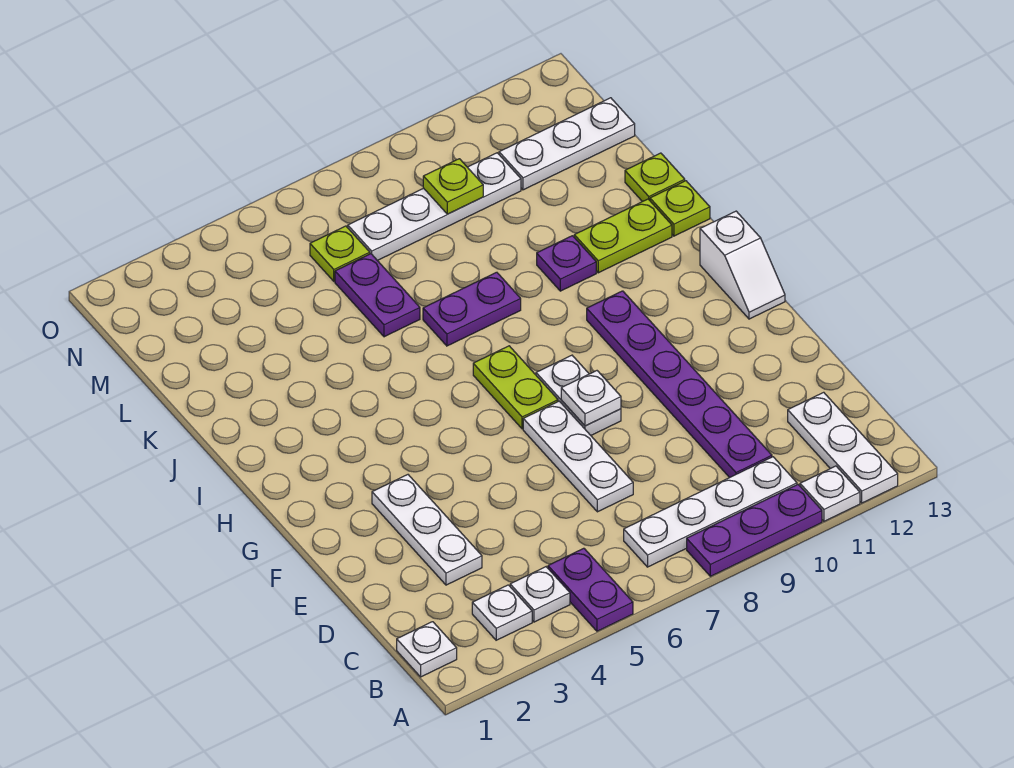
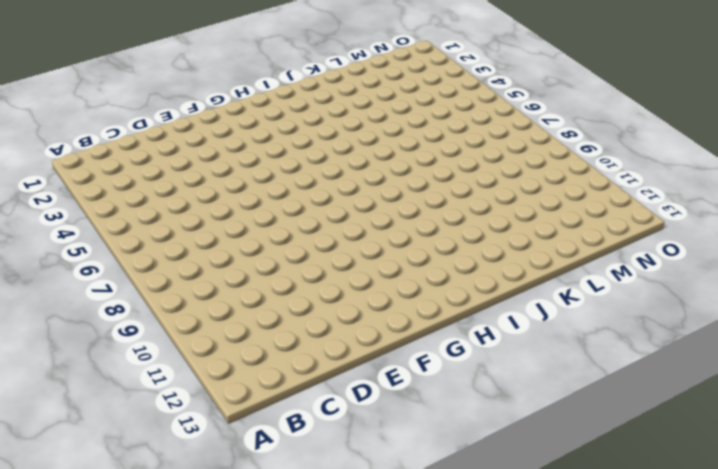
none -> purple plate A5:B5 level 1
none -> purple plate A8:A10 level 1
none -> white plate A11 level 1

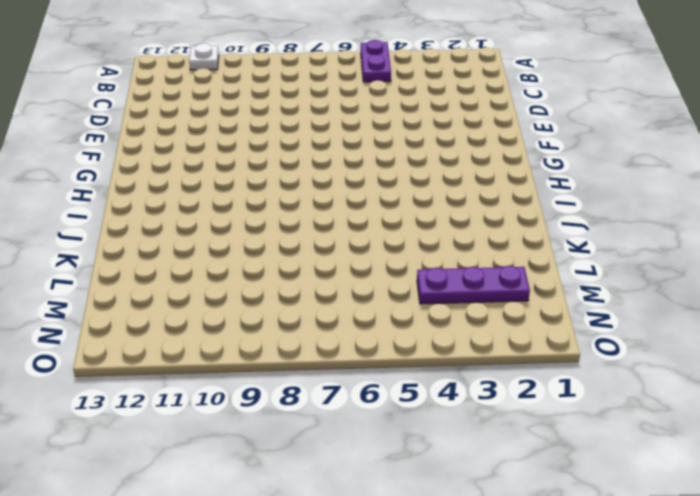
purple plate M2:M4 level 1 -> purple plate A8:A10 level 1
none -> white plate A12:C12 level 1
none -> white plate B1 level 1
none -> white plate B3 level 1

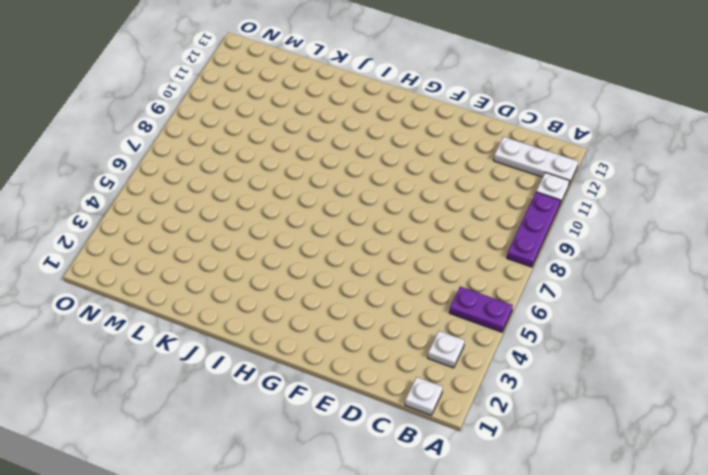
none -> white plate B4 level 1
none -> white plate B7:B10 level 1
none -> purple plate C10:H10 level 1

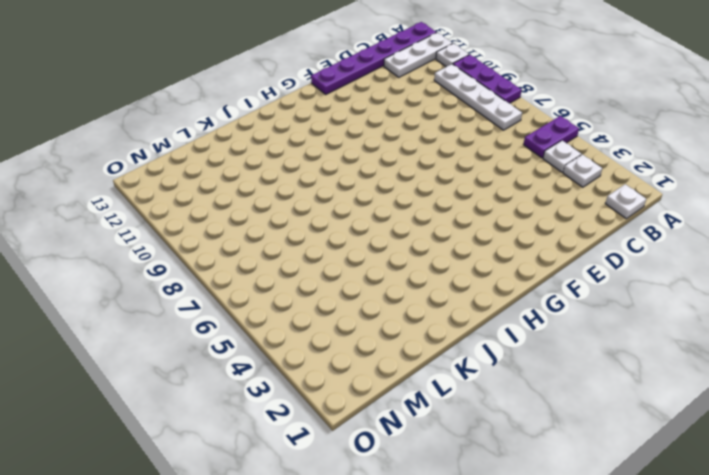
purple plate A13:F13 level 1 -> purple plate C10:H10 level 1
none -> white plate D3:F3 level 1
none -> white plate D7:F7 level 1
none -> white plate F8:G8 level 1

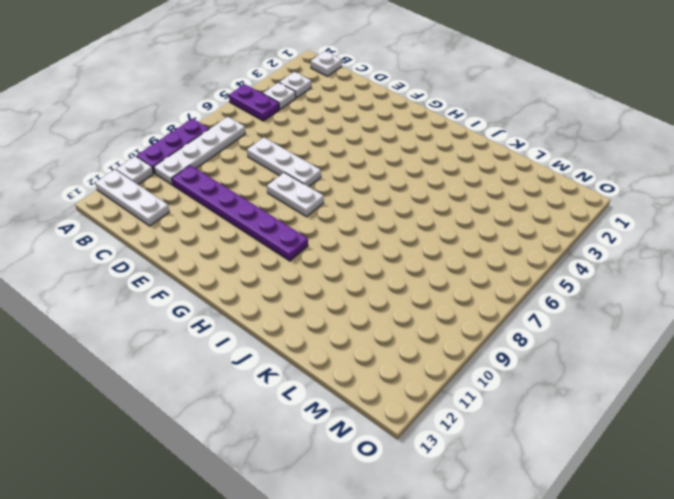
none -> white plate D3:F3 level 1
none -> lime plate G7:H7 level 1
none -> white slope G13:H13 level 1 top H

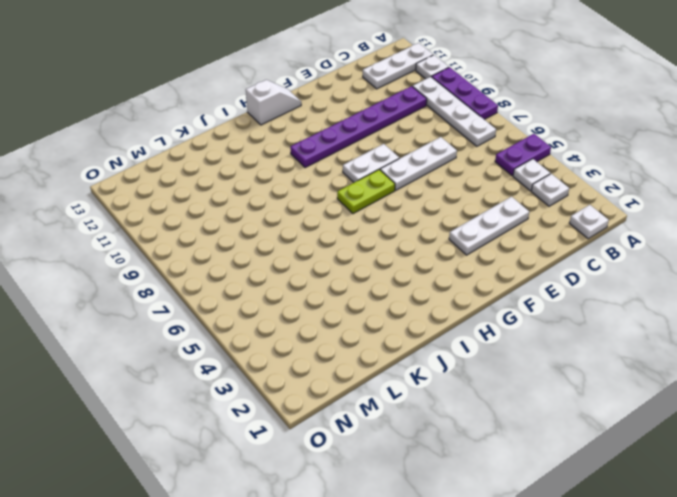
none -> purple plate J7:J8 level 1
none -> purple plate J10 level 1
none -> lime plate J11:J12 level 1

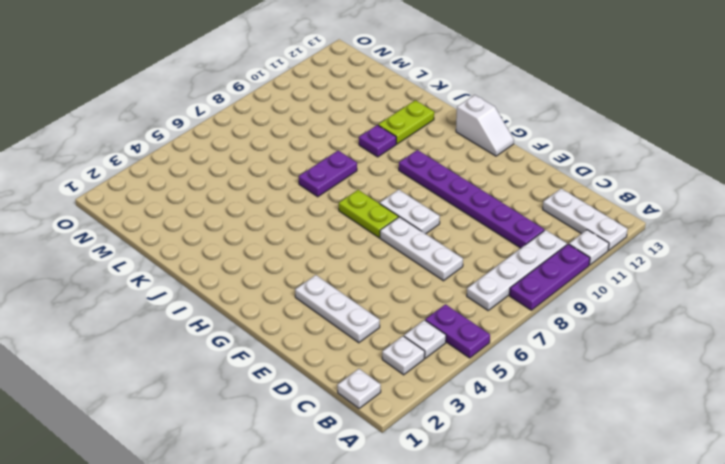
none -> lime plate J13 level 1
none -> purple plate K6:L6 level 1
none -> lime plate K13 level 1

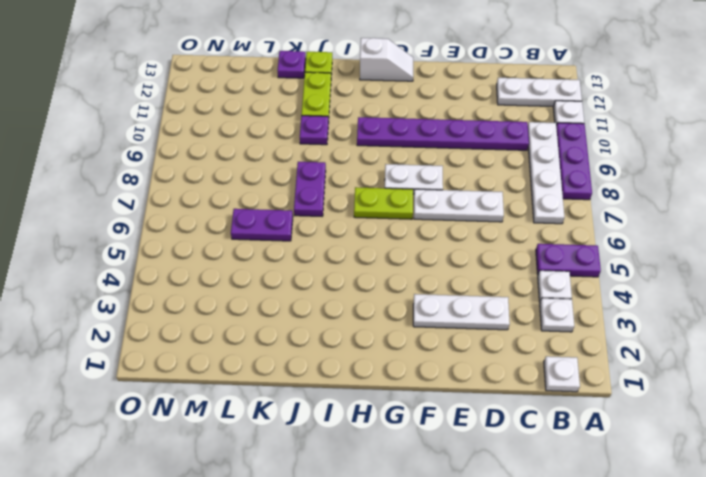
purple plate K13 level 1 -> lime plate K13 level 1
none -> lime plate M6 level 1
none -> white plate M7:M10 level 1
none -> white plate M11:M13 level 1

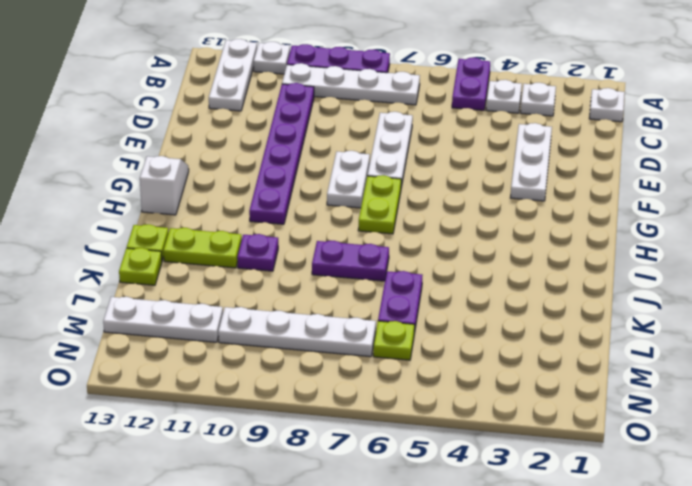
none -> white plate F8 level 2
none -> lime plate M9 level 2

